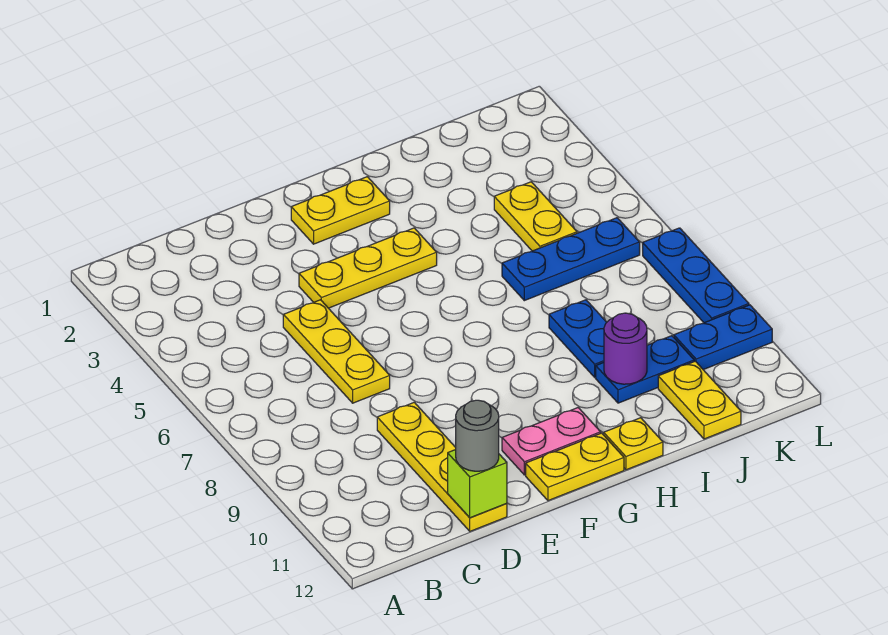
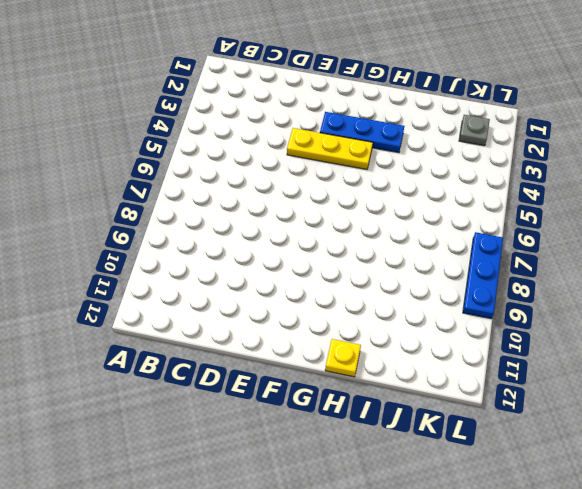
blue plate F3:H3 level 1 -> blue plate I6:K6 level 1
grey plate K2 level 1 -> none
none -> yellow plate D5:D7 level 1
none -> yellow plate D9:D12 level 1
none -> yellow plate F2:G2 level 1

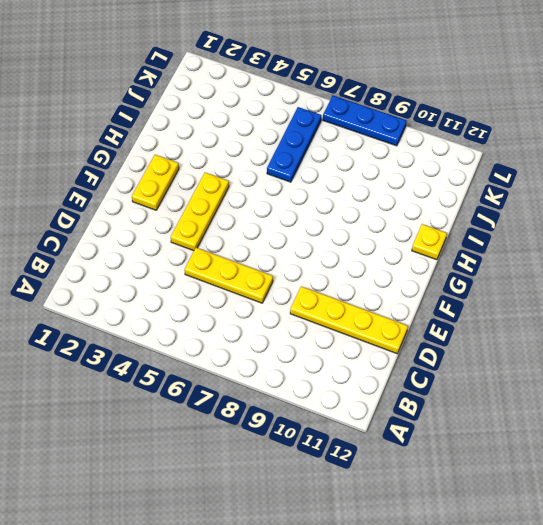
none -> pink plate F11:G11 level 1
none -> yellow plate F12:G12 level 1
none -> blue plate I8:I9 level 1

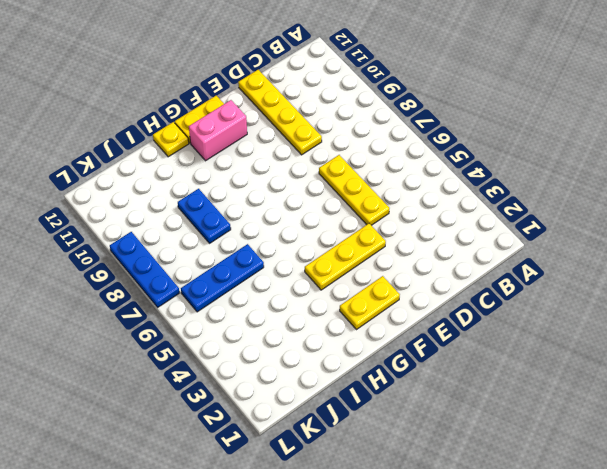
pink brick F11:G11 level 1 -> pink plate F11:G11 level 1
none -> blue plate I10:J10 level 1
none -> yellow plate J4:J5 level 1
none -> yellow plate J11:J12 level 1

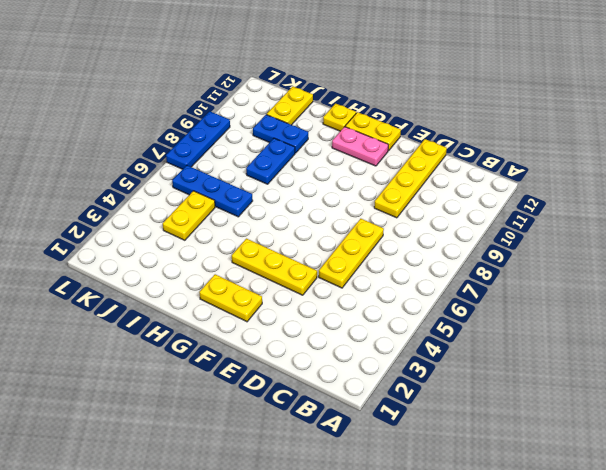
none -> blue plate K10:L10 level 1
none -> lime brick D12 level 2
none -> purple round brick I10 level 2

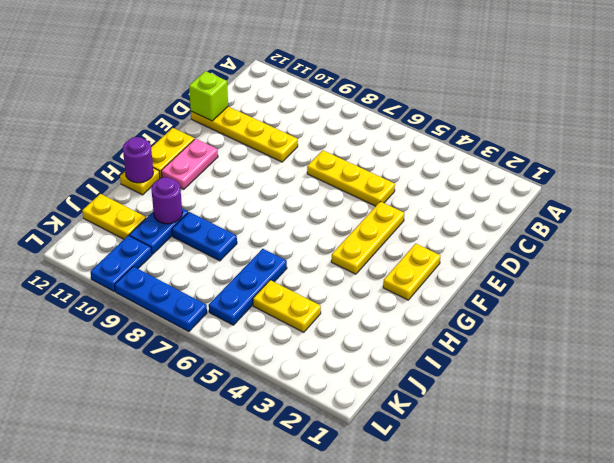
purple round brick H12 level 2 -> none
none -> grey round brick D12 level 3

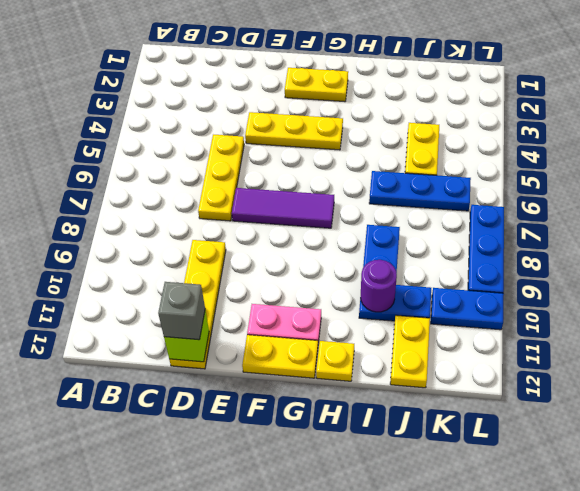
grey brick D12 level 3 -> grey round brick D12 level 3
purple tile E7:G7 level 1 -> none

